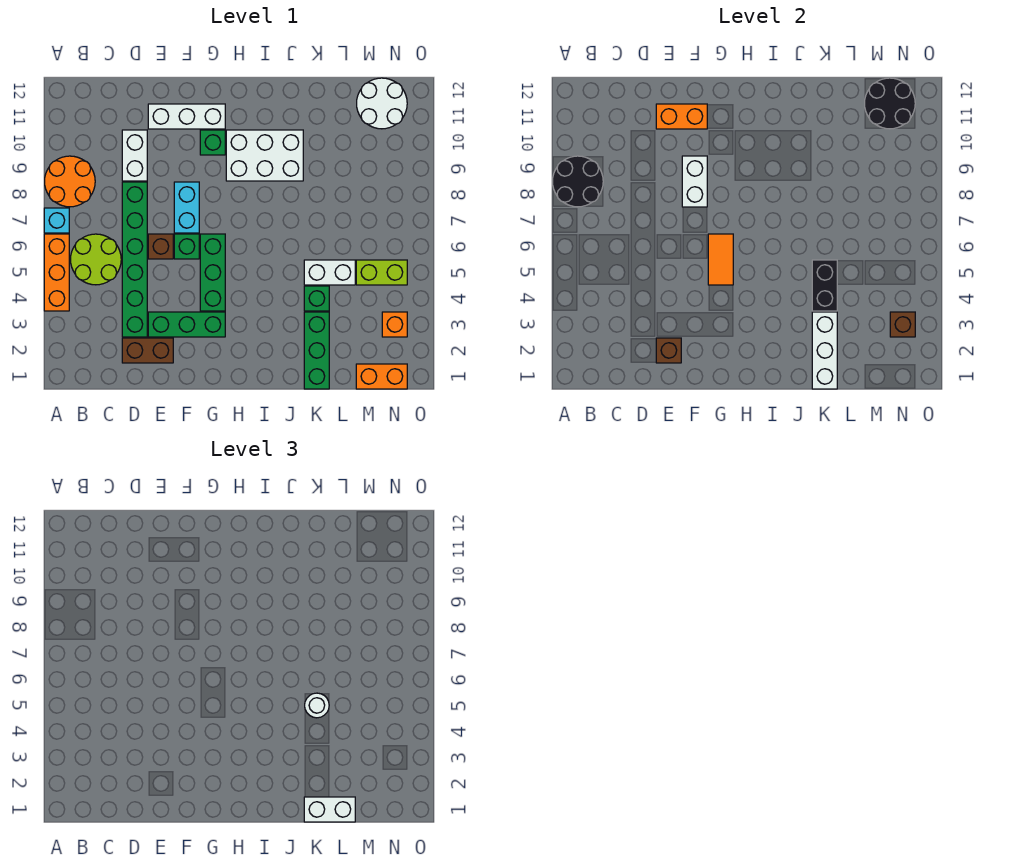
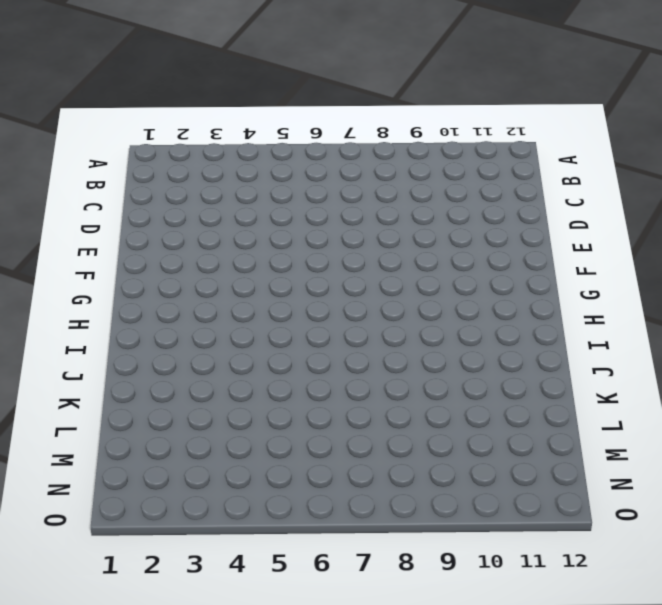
none -> orange brick A4:A6 level 1
none -> cyan brick A7 level 1
none -> orange round brick A8:B9 level 1
none -> lime round brick B5:C6 level 1

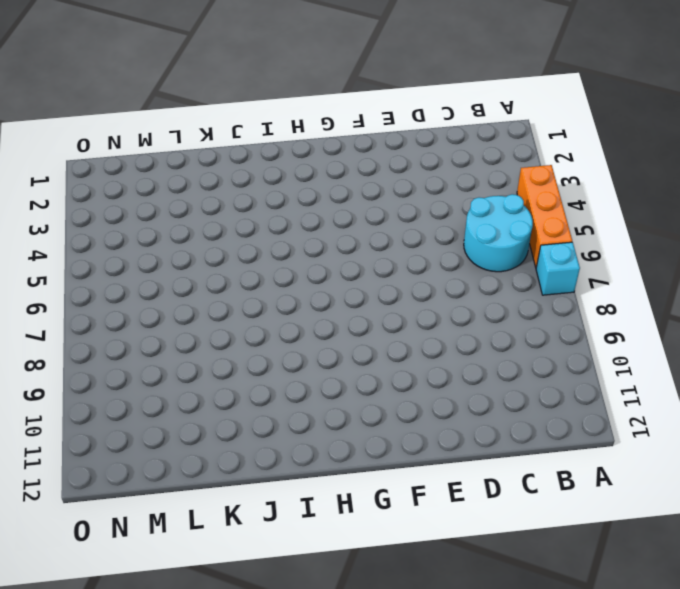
cyan round brick B5:C6 level 1 -> lime round brick B5:C6 level 1
none -> orange round brick A8:B9 level 1
none -> brown brick D2:E2 level 1
none -> green brick D3:D8 level 1
none -> white brick D9:D10 level 1

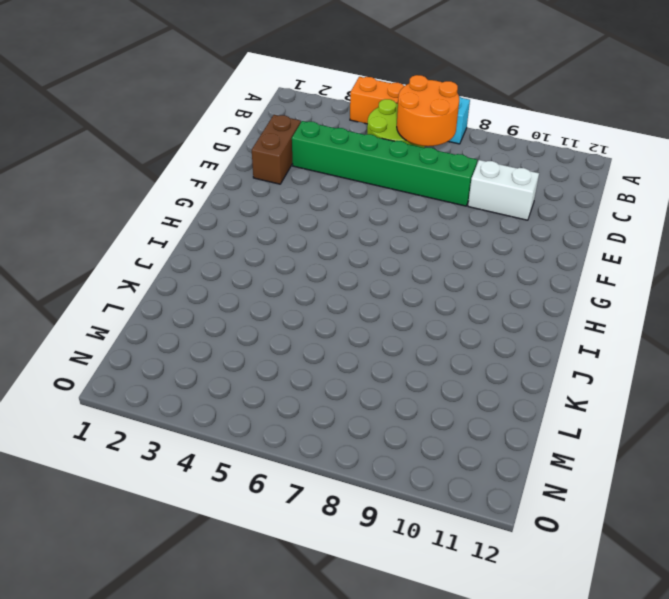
orange round brick B6:C7 level 2 -> orange round brick A8:B9 level 1
none -> green brick E3:G3 level 1
none -> brown brick E6 level 1
none -> white brick E11:G11 level 1
none -> green brick F6 level 1

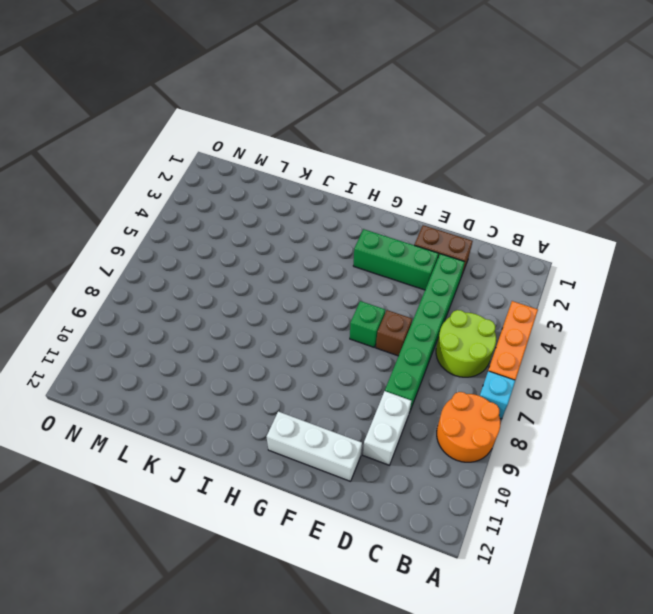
none -> cyan brick F7:F8 level 1
none -> green brick G4:G6 level 1
none -> green brick G10 level 1
none -> white brick H9:J10 level 1

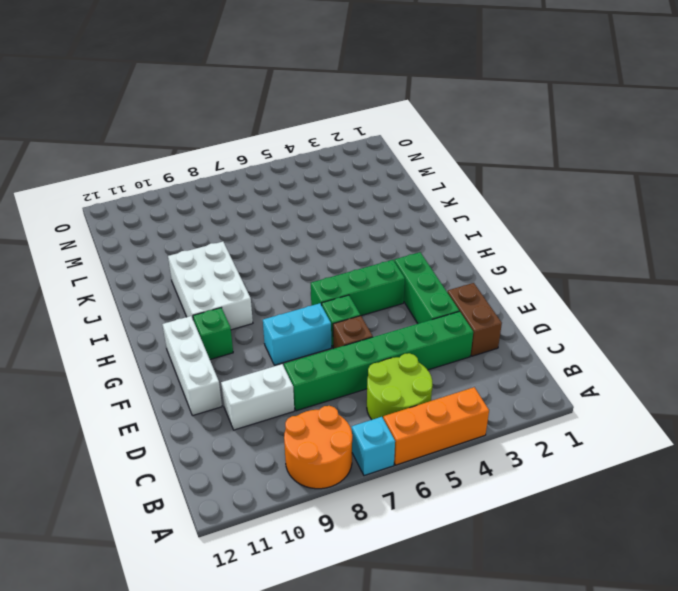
none -> green brick K1:K3 level 1
none -> green brick K4 level 1
none -> white brick K5:L5 level 1
none -> orange brick M1:N1 level 1

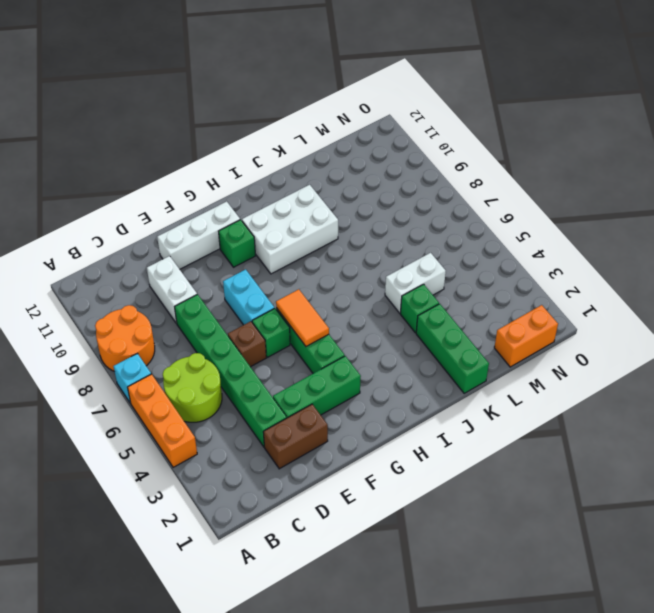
none -> lime brick M5:N5 level 1
none -> white round brick M11:N12 level 1
none -> orange brick N3 level 1
none -> black round brick A8:B9 level 2

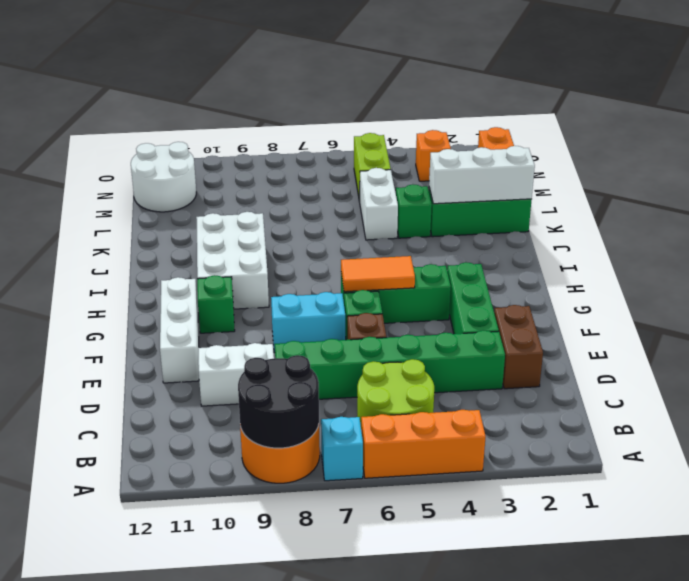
none -> brown brick E2 level 2
none -> orange brick E11:F11 level 2
none -> white brick F8:F9 level 2
none -> black brick K4:K5 level 2

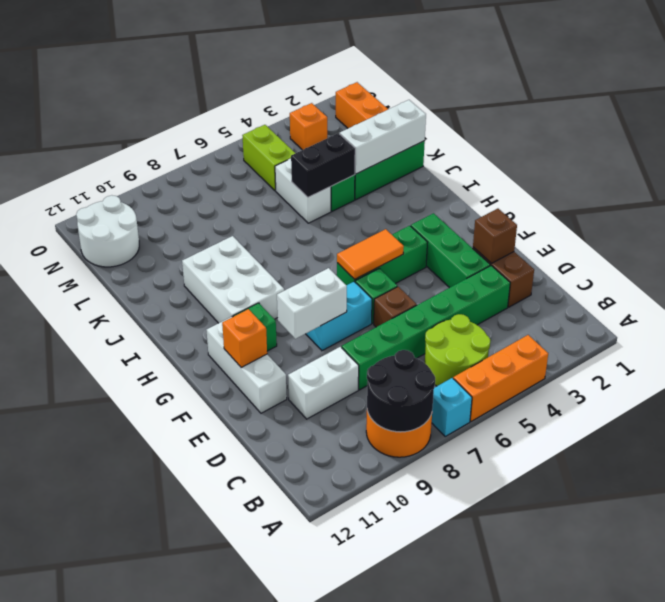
orange brick F11 level 2 -> orange brick E11:F11 level 2
none -> black round brick M11:N12 level 2
none -> brown brick N3 level 2
none -> white brick K1:L1 level 3
none -> white round brick K5 level 3

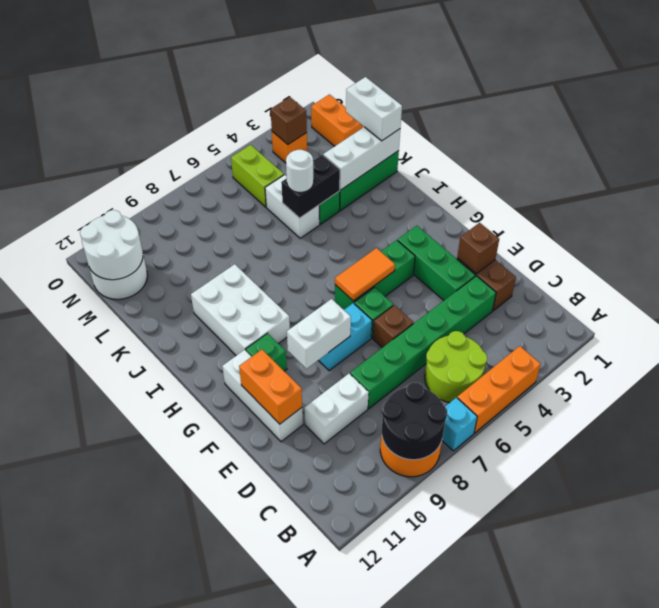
white round brick M11:N12 level 2 -> black round brick M11:N12 level 2

